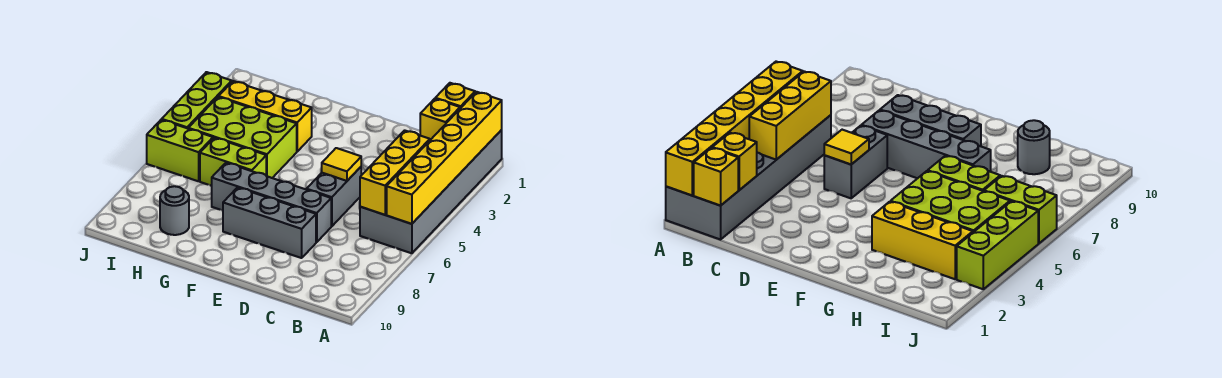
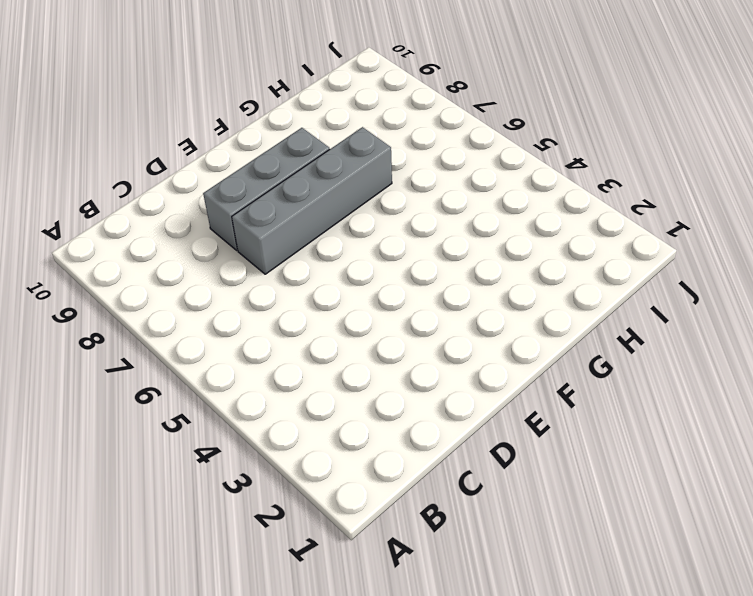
none -> grey brick A1:B6 level 1
none -> grey brick D5:D6 level 1
none -> yellow brick G3:I3 level 1

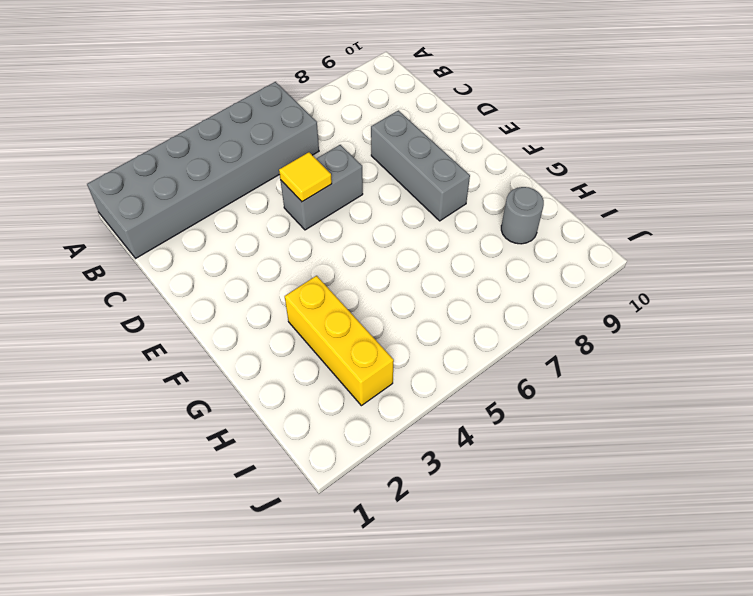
none -> grey brick D7:G7 level 1
none -> lime brick G4:I5 level 1
none -> lime brick G6:H6 level 1

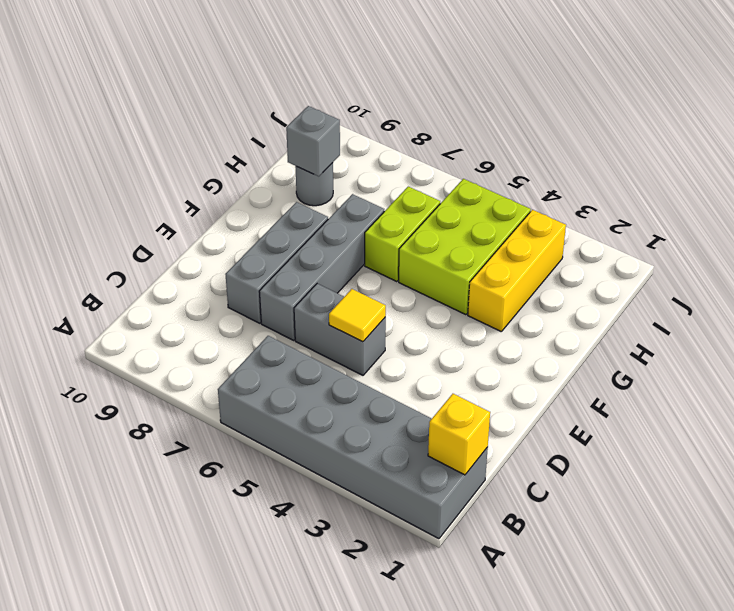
grey brick H9 level 2 -> none
none -> lime brick I6:J6 level 1
none -> lime brick J3:J5 level 1
none -> yellow brick A1:A6 level 2

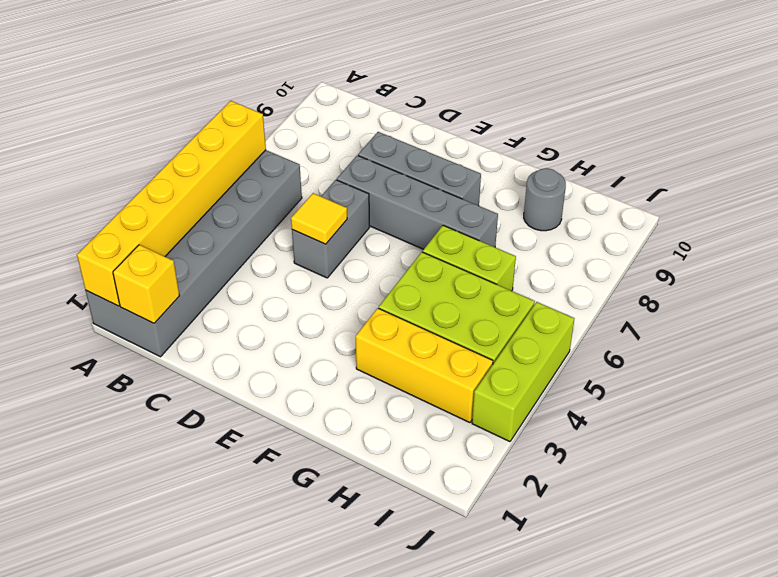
none -> lime brick I6:J6 level 1
none -> yellow brick B2 level 2
none -> yellow brick B4:B6 level 2

